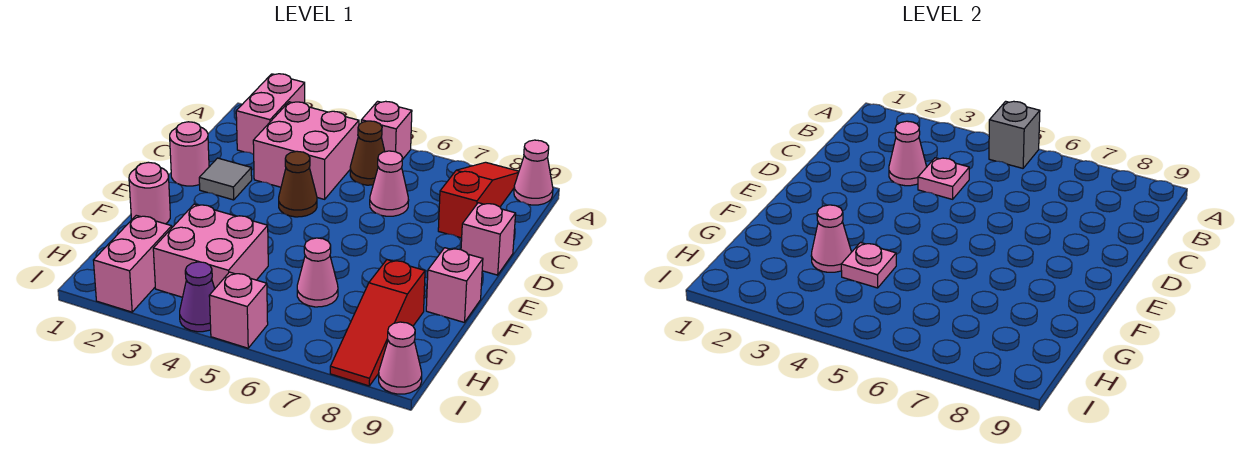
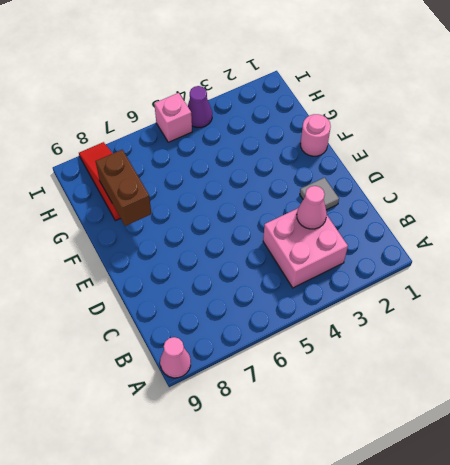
brown brick F8:G8 level 2 -> none
none -> pink brick A2:B2 level 1
none -> pink brick A5 level 1
none -> red slope A8:C8 level 1 top C

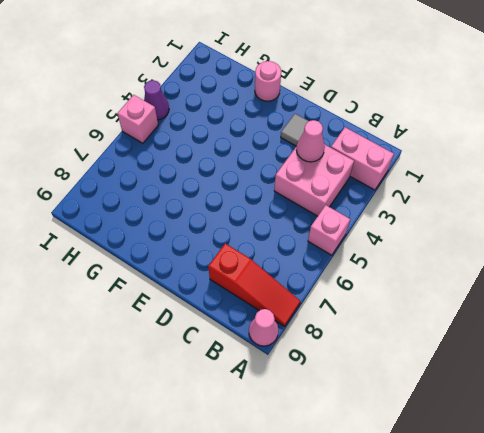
none -> brown cone B5 level 1
none -> pink cone C6 level 1
none -> pink round brick D1 level 1

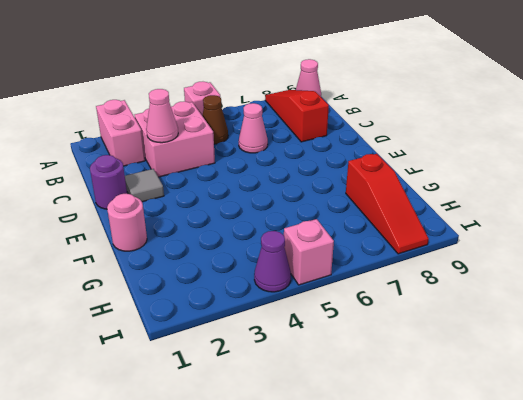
purple round brick D1 level 1 -> pink round brick D1 level 1
none -> brown cone D4 level 1
none -> pink brick D9 level 1
none -> pink brick F9 level 1

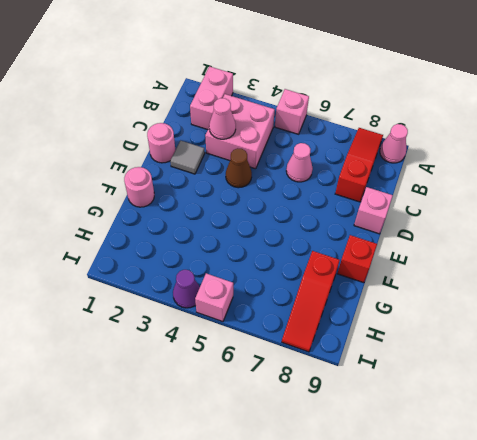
red brick F9 level 1 -> pink brick F9 level 1
none -> brown cone B5 level 1
none -> pink brick G3:H4 level 1
none -> pink cone G6 level 1

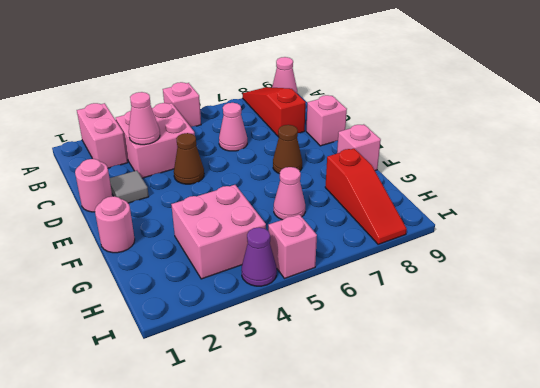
brown cone E7 level 1 -> brown cone B5 level 1
none -> pink brick H2:I2 level 1
none -> pink cone I9 level 1
none -> grey brick A5 level 2

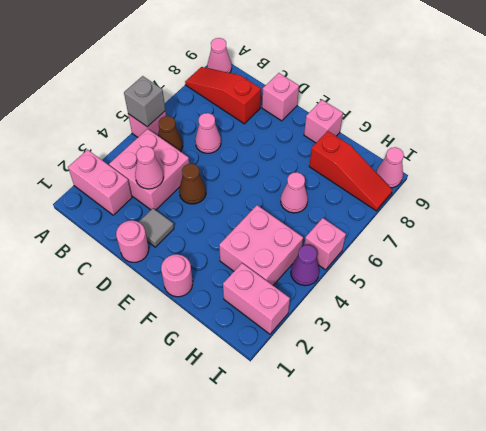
none -> pink plate C4 level 2
none -> pink cone G3 level 2
none -> pink plate G4 level 2

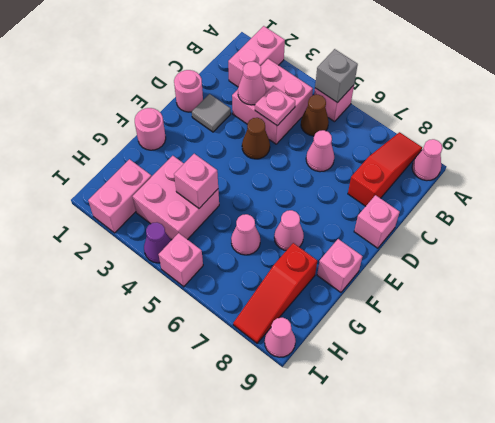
pink cone F7 level 1 -> pink cone G3 level 2
pink brick G4 level 2 -> pink plate G4 level 2

